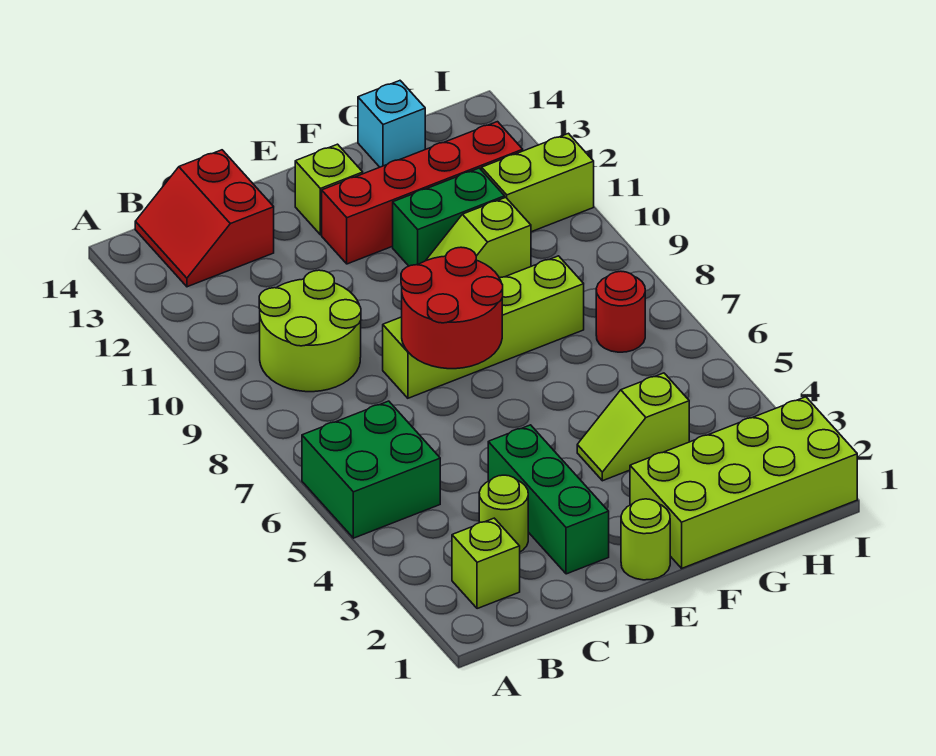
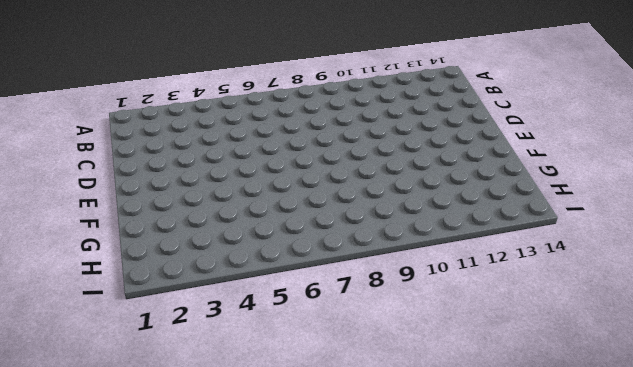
none -> green brick A5:B6 level 1
none -> lime brick B2 level 1
none -> lime round brick B9:C10 level 1

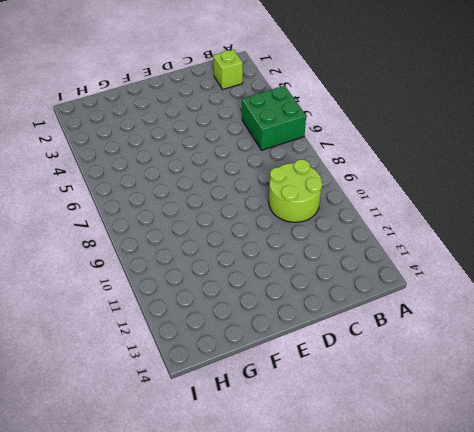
none -> red slope B13:C14 level 1 top C
none -> lime round brick C3 level 1
none -> green brick D2:D4 level 1

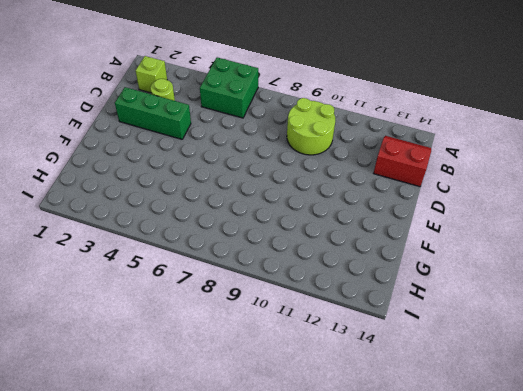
none -> lime brick D8:G8 level 1
none -> lime round brick E1 level 1
none -> red brick E12:H12 level 1

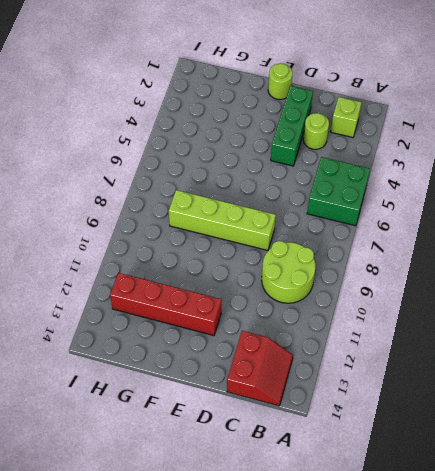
none -> lime brick E13 level 1
none -> lime brick F1:I2 level 1
none -> lime slope F4:G4 level 1 top G

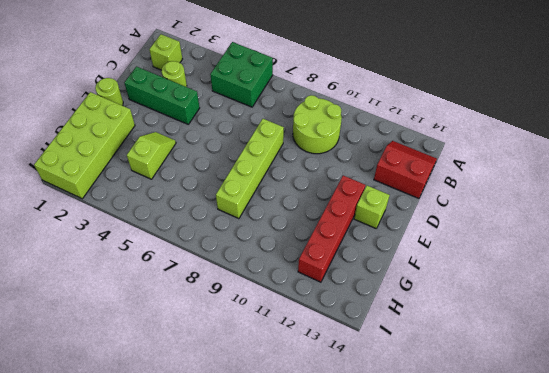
none -> lime slope F10:G10 level 1 top G
none -> green brick F11:G11 level 1
none -> cyan brick G14 level 1

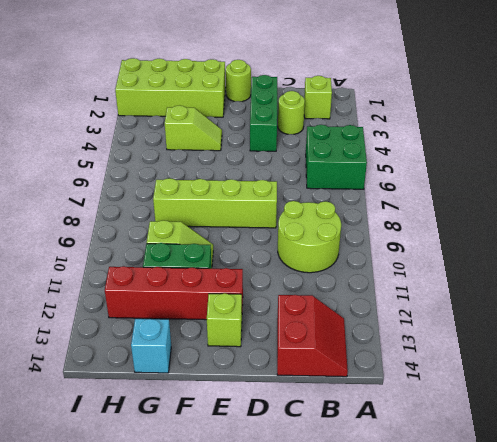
none -> red round brick H7 level 1
none -> lime brick H11:I11 level 1
none -> red round brick D7:E8 level 2

